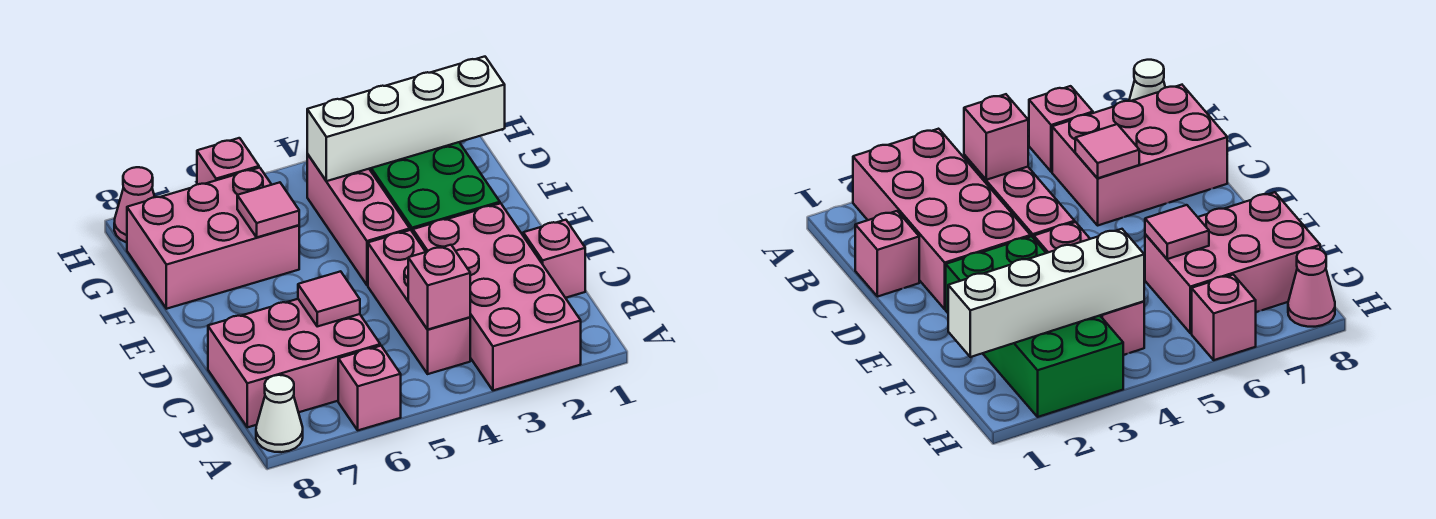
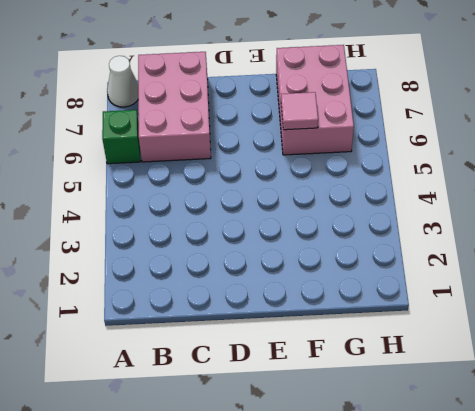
green brick A6 level 1 -> pink brick A6 level 1
none -> pink brick A2:D3 level 1
none -> pink brick B4:D4 level 1
none -> pink brick C1 level 1

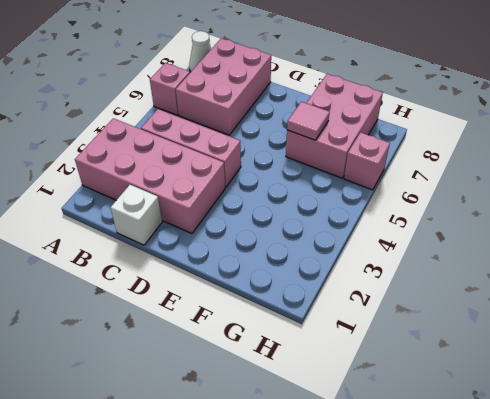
white brick C1 level 1 -> pink brick C1 level 1
none -> green brick E2:H3 level 1
none -> pink brick E4:G4 level 1
none -> pink cone H8 level 1

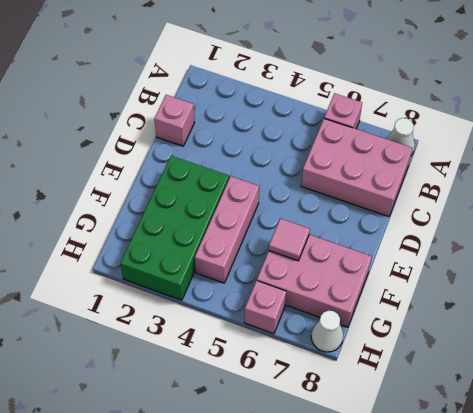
white cone H8 level 1 -> pink cone H8 level 1
none -> pink brick A2:D3 level 1
none -> pink brick B4:D4 level 1
none -> pink brick B4 level 2

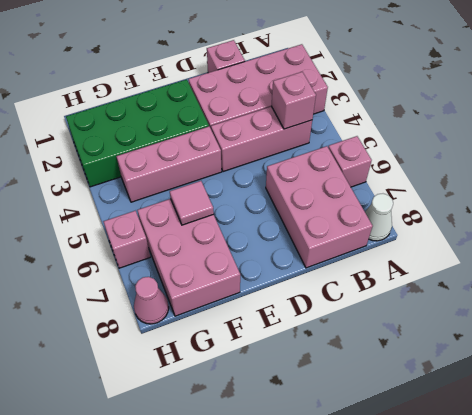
none -> pink tile C6 level 2
none -> white brick G1:G4 level 2

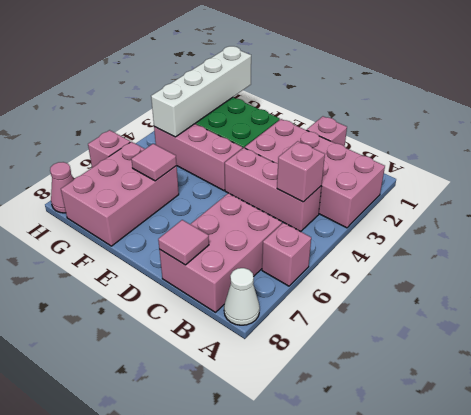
pink tile C8 level 2 -> pink tile C6 level 2

